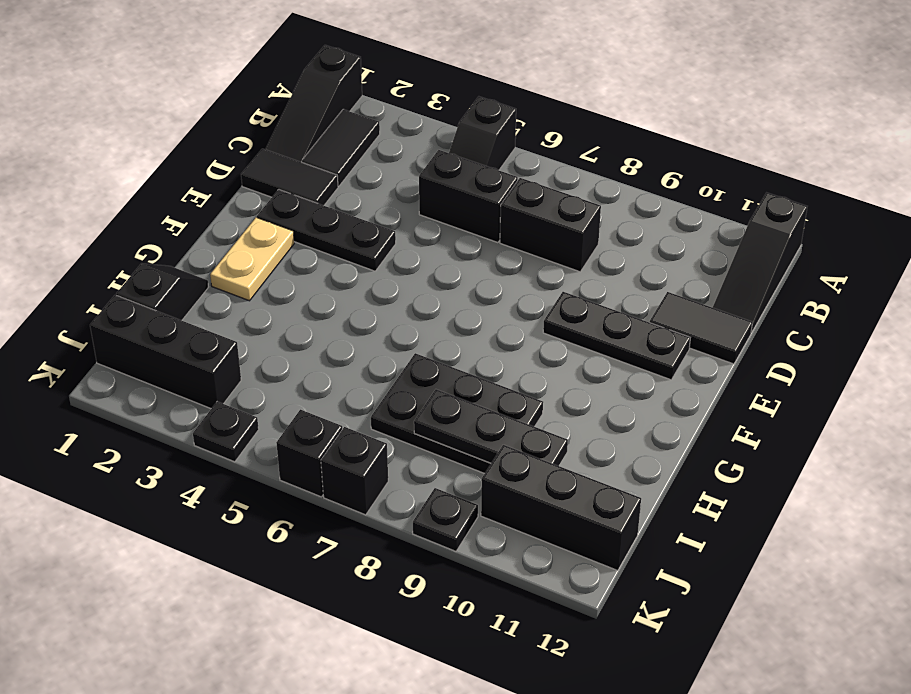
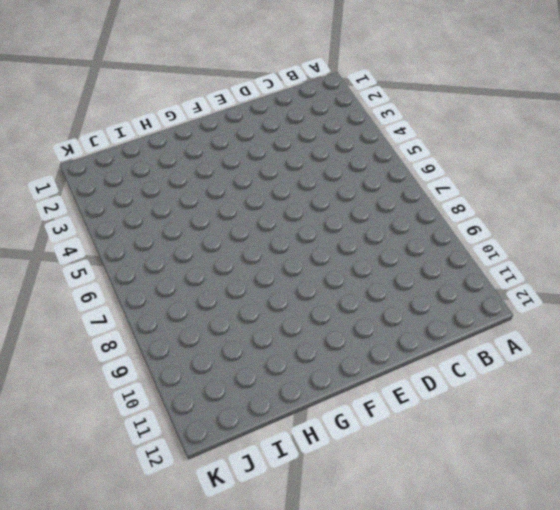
none -> black slope A1:C1 level 1 top A
none -> black slope A5:B5 level 1 top A
none -> black slope A12:C12 level 1 top A

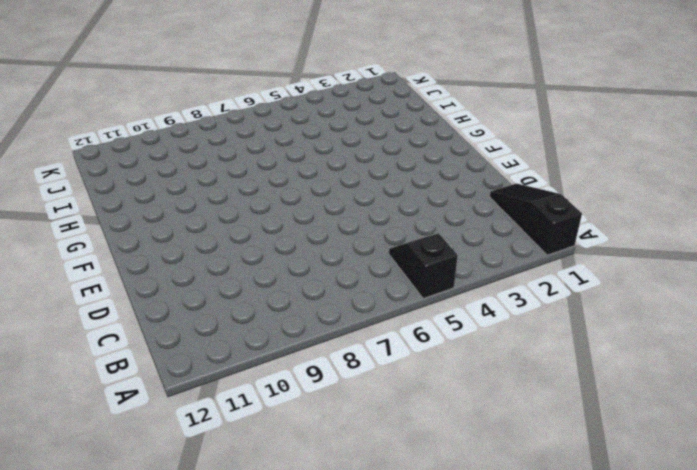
none -> black slope A12:C12 level 1 top A
none -> black tile B2:C2 level 1
none -> black brick C5:C6 level 1

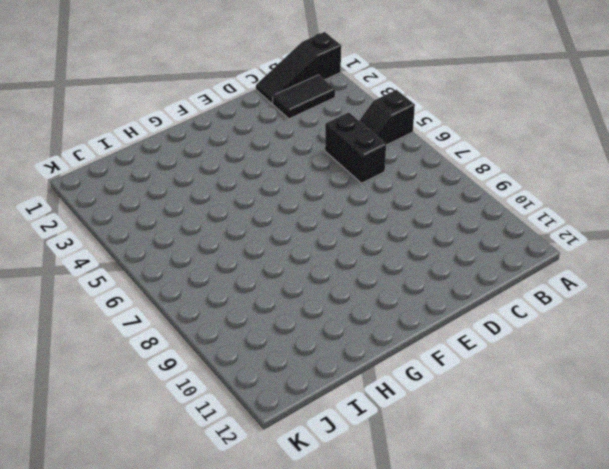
none -> black slope A12:C12 level 1 top A
none -> black brick C7:C8 level 1
none -> black tile D1:D2 level 1

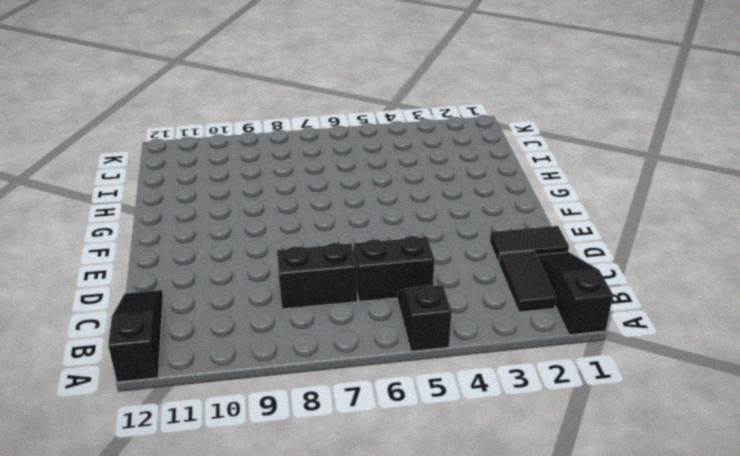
none -> black tile D11:D12 level 1
none -> black plate E2:E4 level 1
none -> black plate E9:E11 level 1

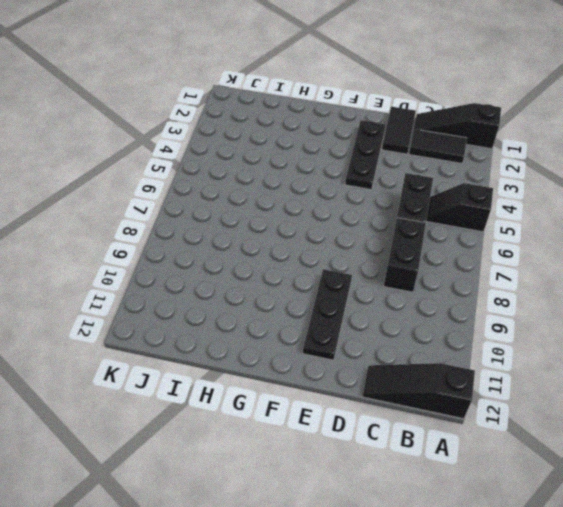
none -> black tile D11:D12 level 1
none -> tan plate F2:G2 level 1
none -> black slope H1:I1 level 1 top I

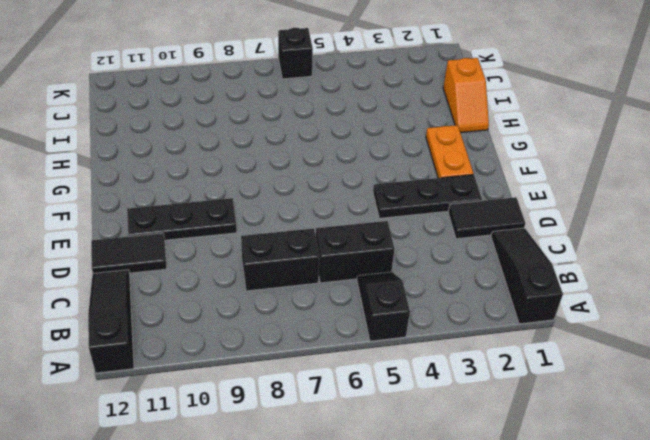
orange plate F2:G2 level 1 -> tan plate F2:G2 level 1
orange slope H1:I1 level 1 top I -> black slope H1:I1 level 1 top I
none -> black tile B2:C2 level 1
none -> black plate H7:I9 level 1
none -> black brick J1:J3 level 1

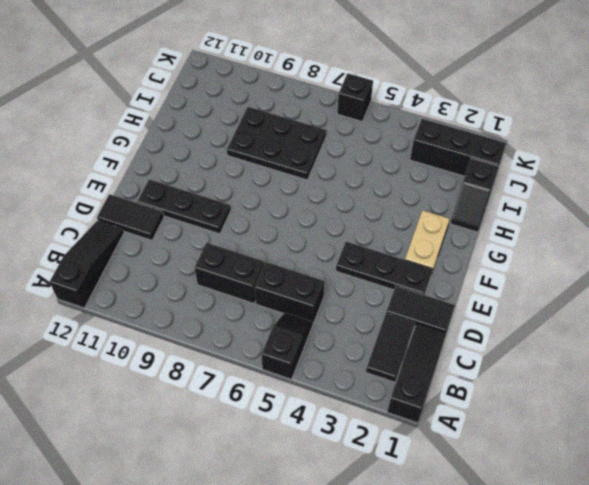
none -> black brick J10:J12 level 1
none -> black plate K4 level 1
none -> black brick K7 level 1

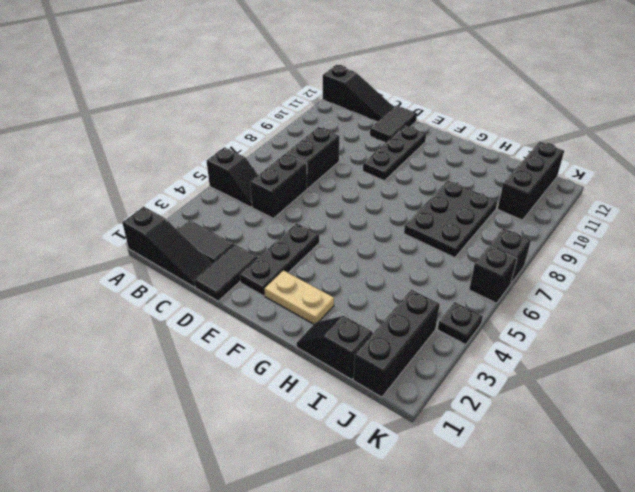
none -> black plate K9 level 1
none -> black plate I8:I10 level 2

